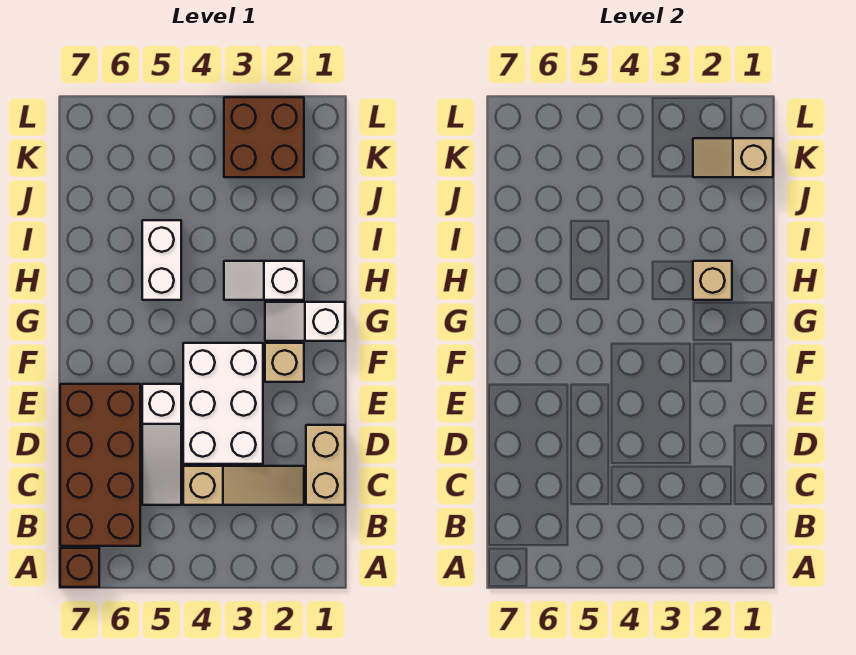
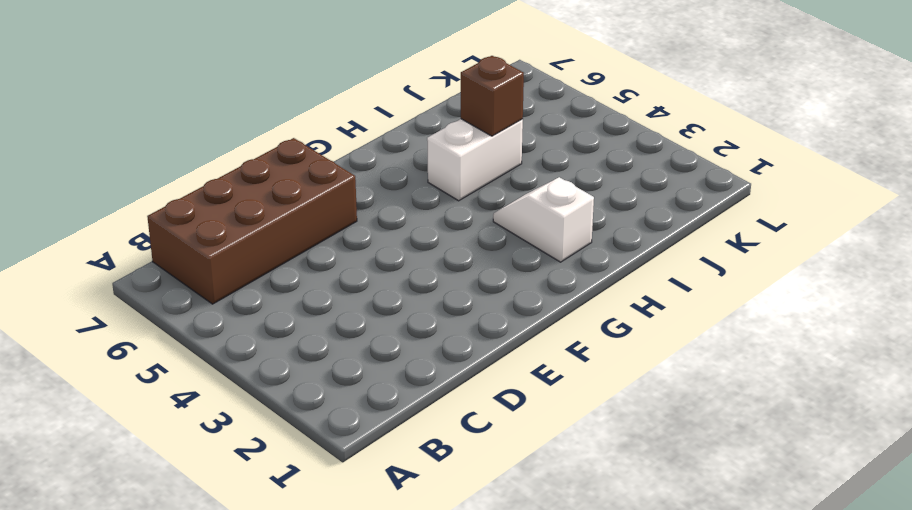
brown brick I5 level 2 -> brown brick A7 level 1
none -> tan brick C1:D1 level 1
none -> tan slope C2:C4 level 1 top 4
none -> white slope C5:E5 level 1 top E

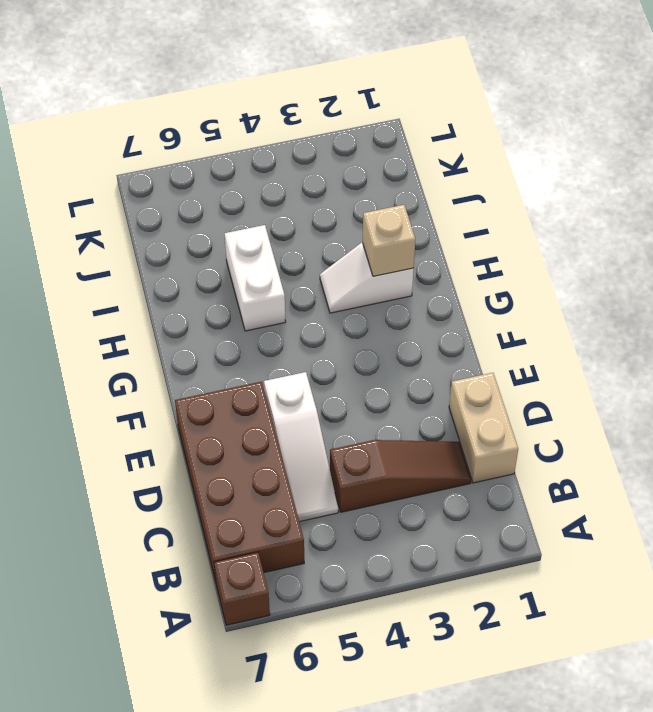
brown slope C2:C4 level 1 top 4 -> tan slope C2:C4 level 1 top 4
none -> white brick D3:F4 level 1
none -> tan brick F2 level 1
none -> white slope G1:G2 level 1 top 1

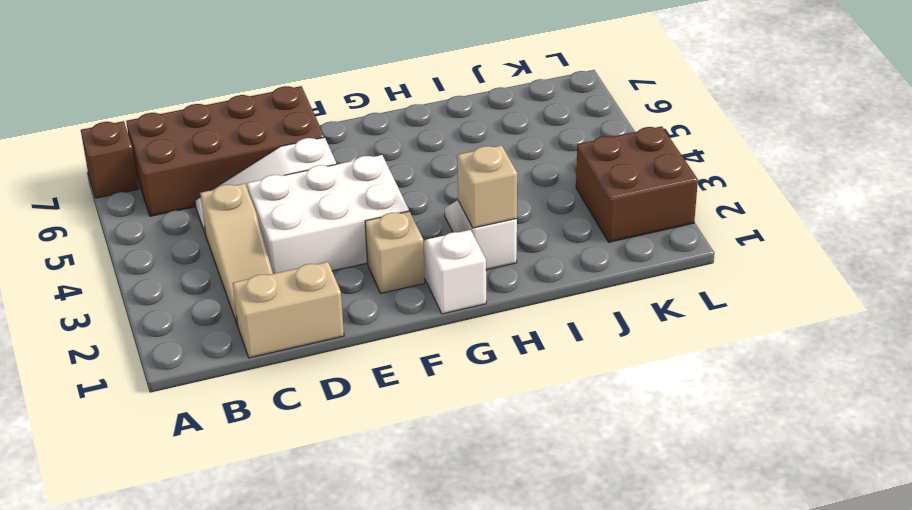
none -> white brick H5:I5 level 1
none -> tan slope K1:K2 level 2 top 1

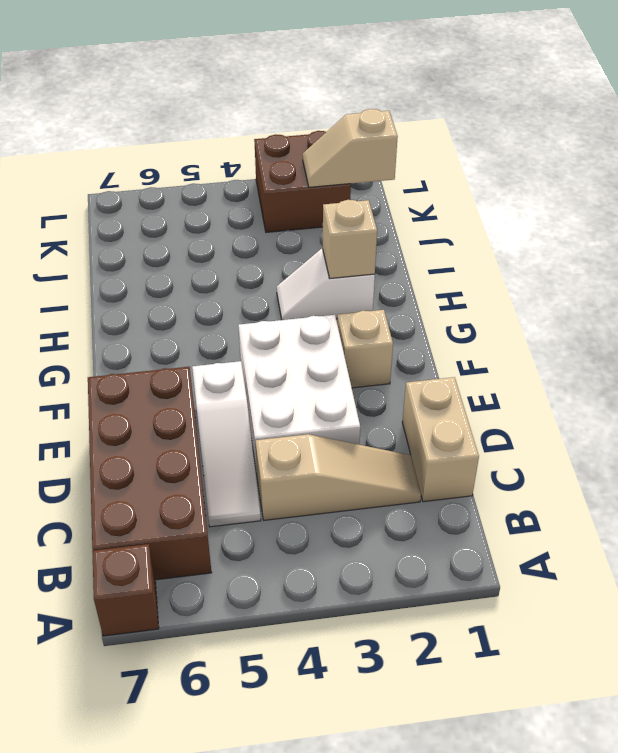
none -> white slope G1:G2 level 1 top 1
none -> white brick H5:I5 level 1

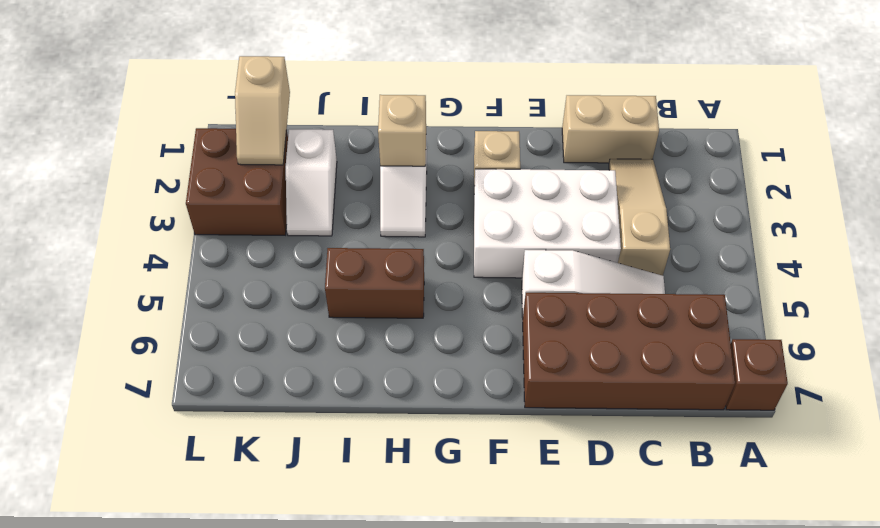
brown brick H5:I5 level 1 -> white brick H5:I5 level 1
white slope J2:J3 level 1 top 2 -> white slope G1:G2 level 1 top 1

